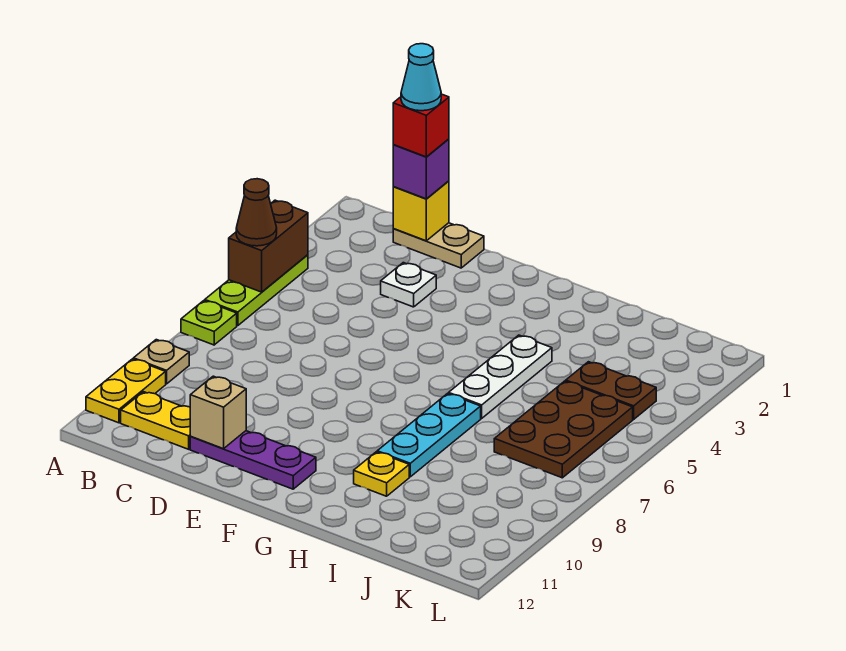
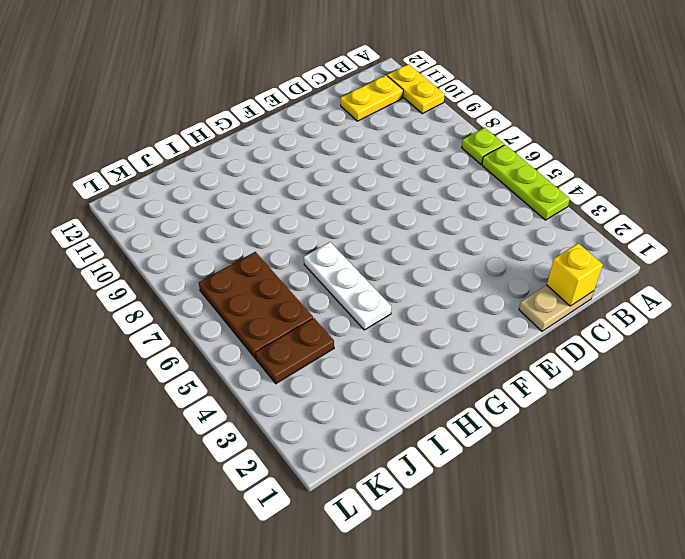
none -> tan plate A9 level 1
none -> white plate D3 level 1
none -> purple plate D11:F11 level 1

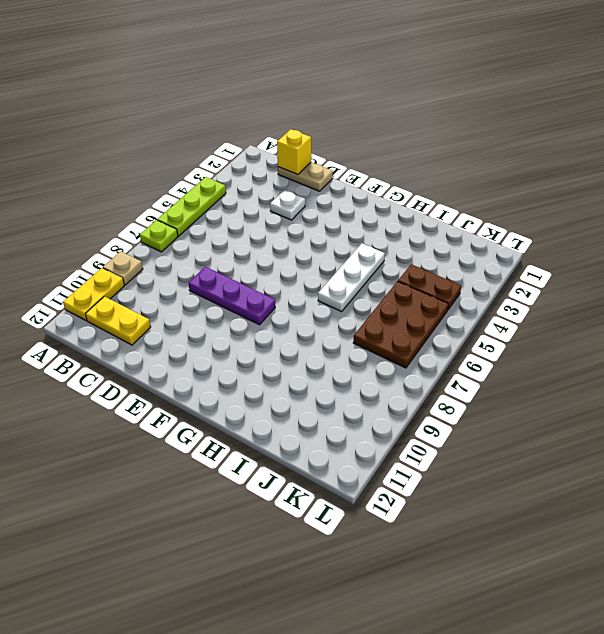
purple plate D8:F8 level 1 -> purple plate D11:F11 level 1
none -> cyan plate H7:H9 level 1
none -> yellow plate H10 level 1
none -> brown brick A4:A5 level 2

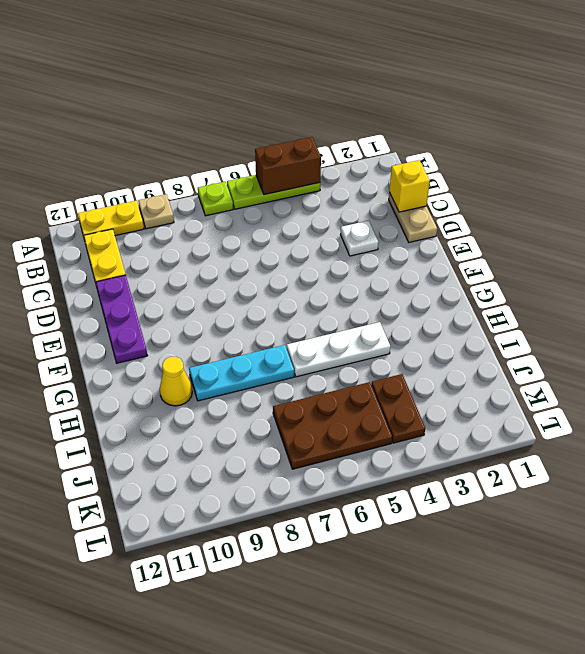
yellow cone H10 level 1 -> yellow plate H10 level 1
none -> tan brick D11 level 2
none -> brown cone A5 level 3
none -> purple brick C1 level 3

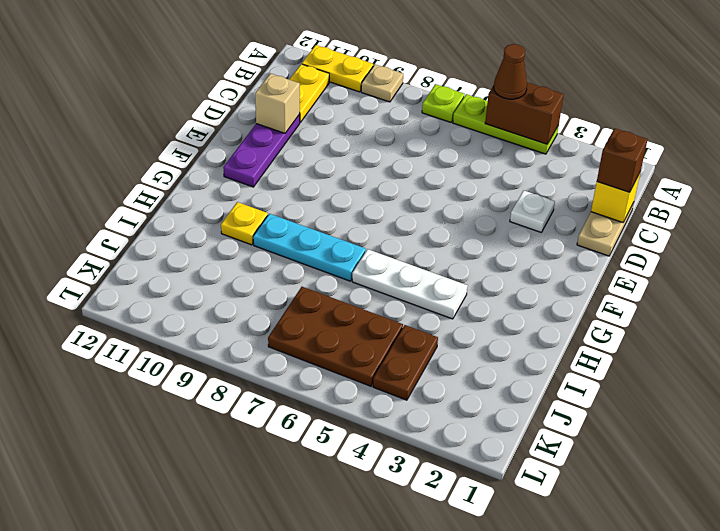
brown brick C1 level 3 -> purple brick C1 level 3
none -> red brick C1 level 4
none -> cyan cone C1 level 5

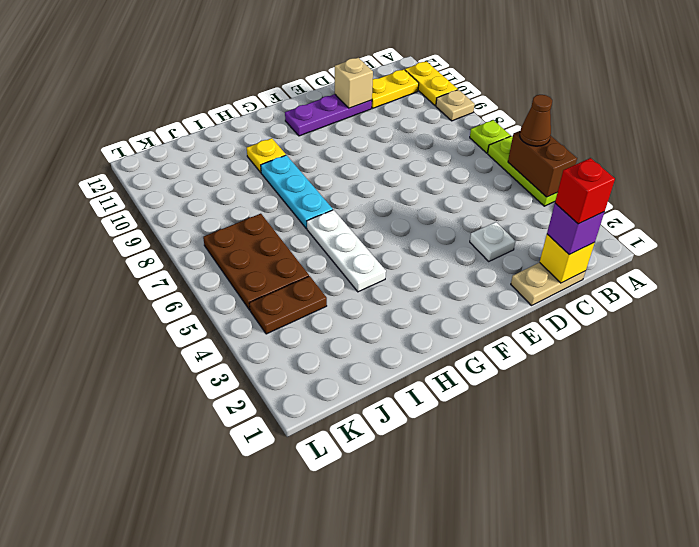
none -> cyan cone C1 level 5

